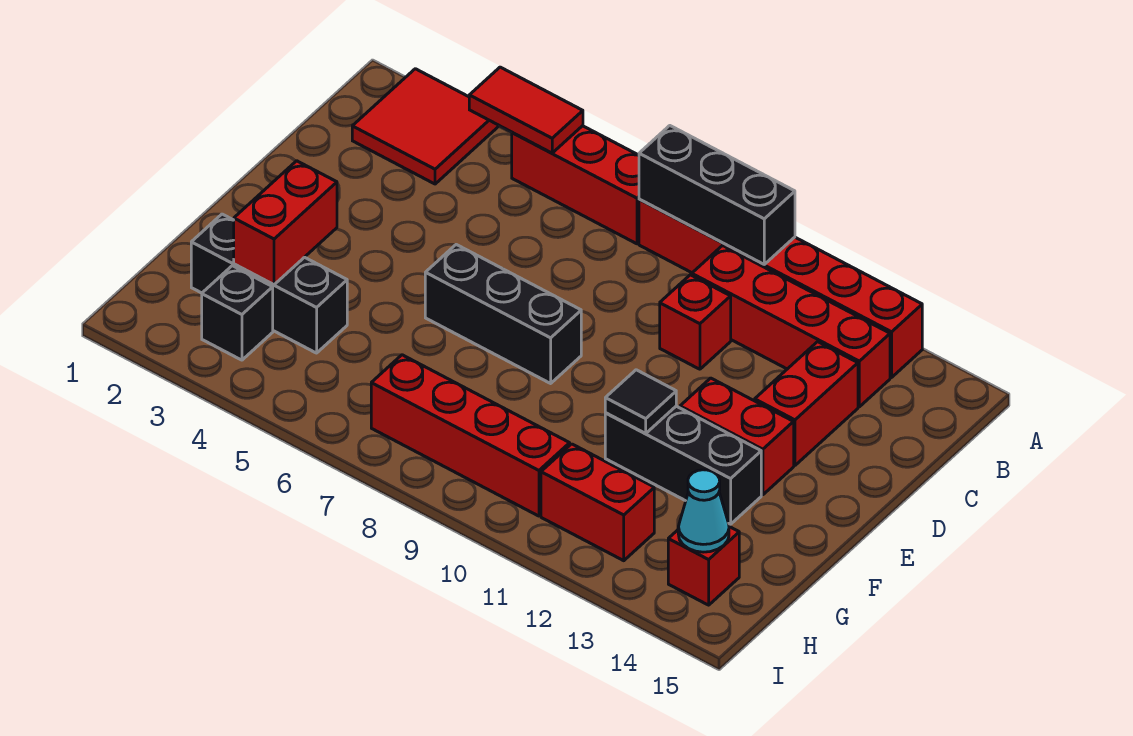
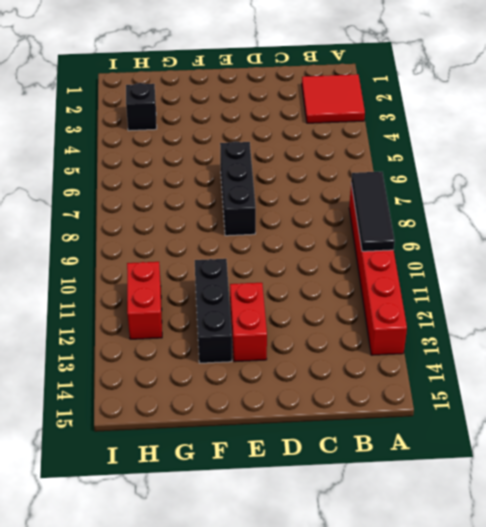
black tile A8:A10 level 2 -> black brick A8:A10 level 2
none -> red brick A5:A7 level 1
none -> red brick B10:B13 level 1
none -> red brick C10 level 1

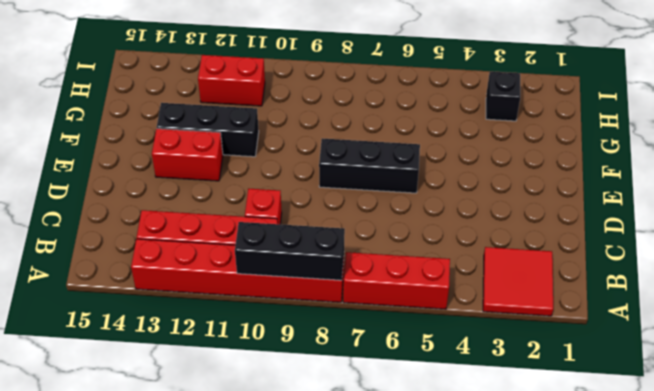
none -> red brick C13:D13 level 1
none -> black brick G2:G4 level 1
none -> red brick H7:H10 level 1

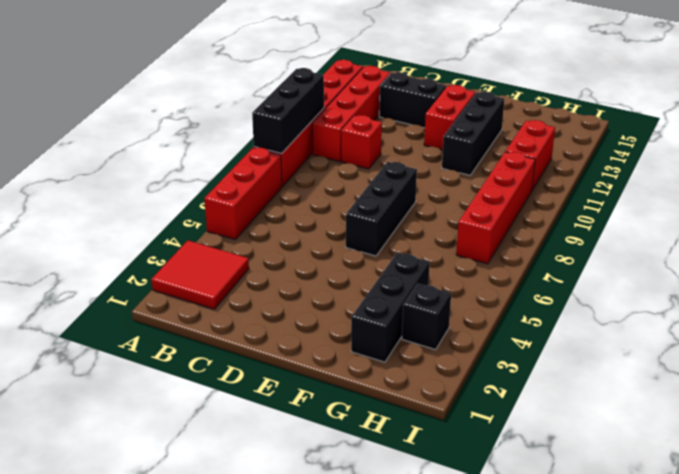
black brick C13:D13 level 1 -> red brick C13:D13 level 1
none -> red brick H14 level 1
none -> red tile A4:A5 level 2
none -> red brick F3:G3 level 2

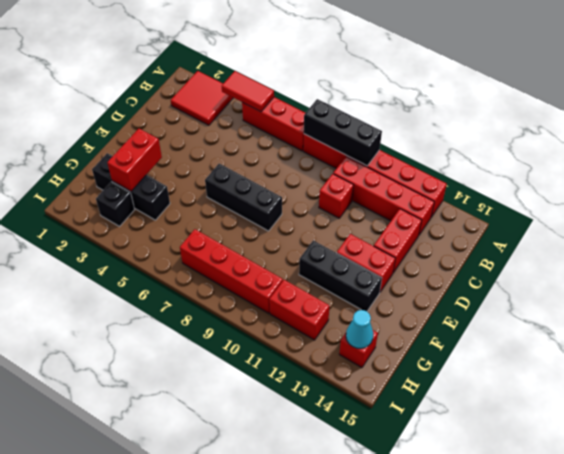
none -> black tile F11 level 2

